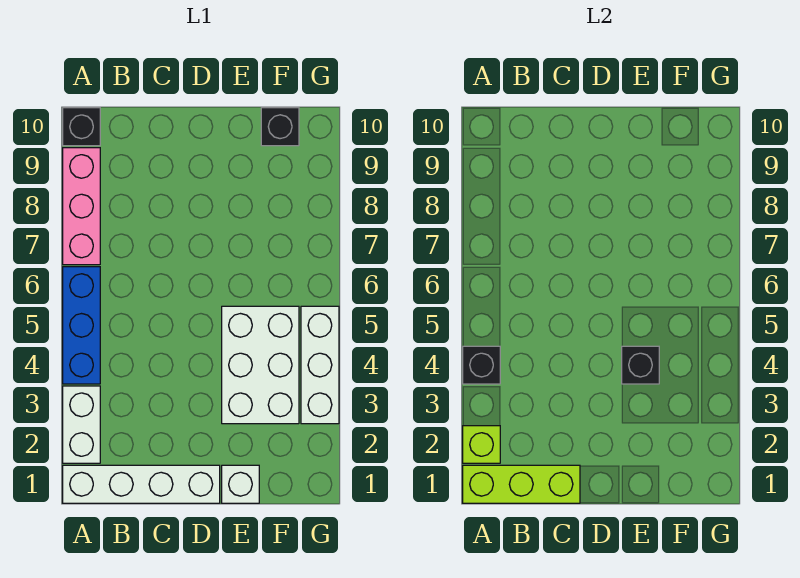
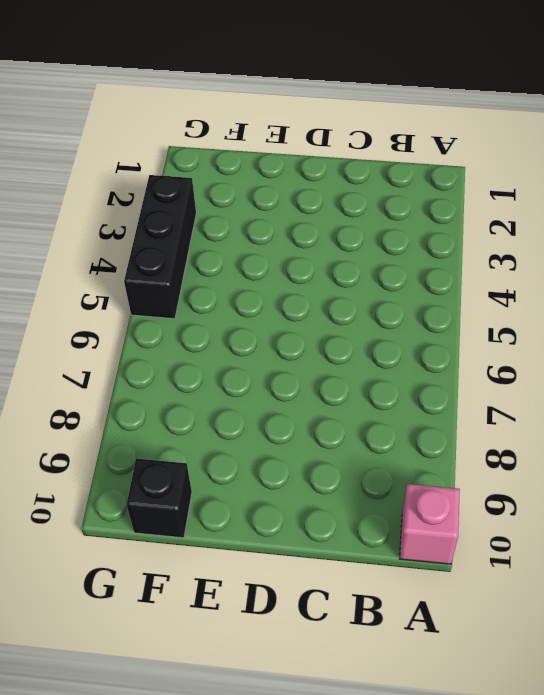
pink brick A10 level 1 -> black brick A10 level 1
black brick G3:G5 level 1 -> white brick G3:G5 level 1
none -> white brick A1:D1 level 1
none -> white brick A2:A3 level 1
none -> blue brick A4:A6 level 1

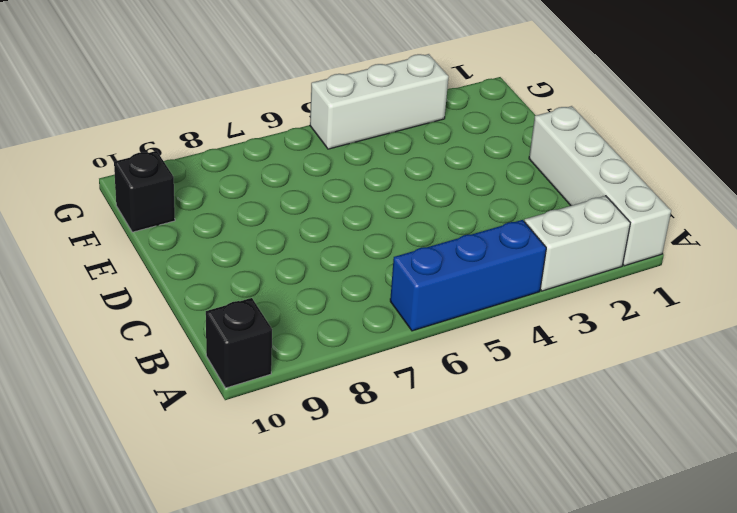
none -> pink brick A7:A9 level 1
none -> white brick E1 level 1
none -> white brick E3:F5 level 1

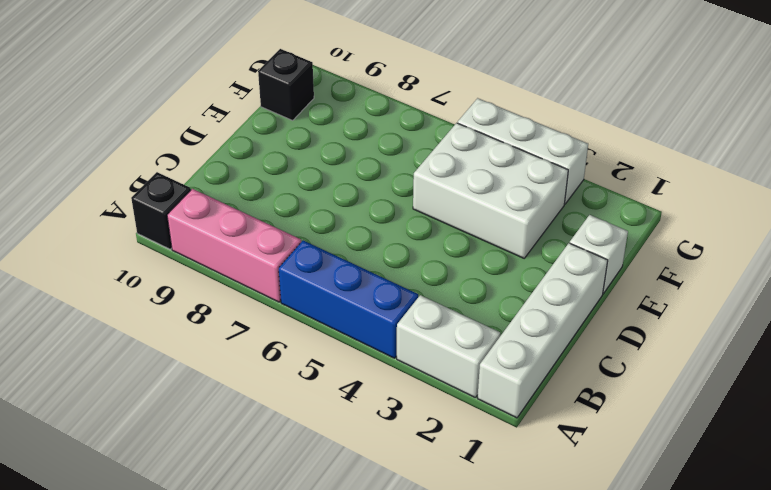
none -> lime brick A1:C1 level 2
none -> lime brick A2 level 2
none -> black brick A4 level 2

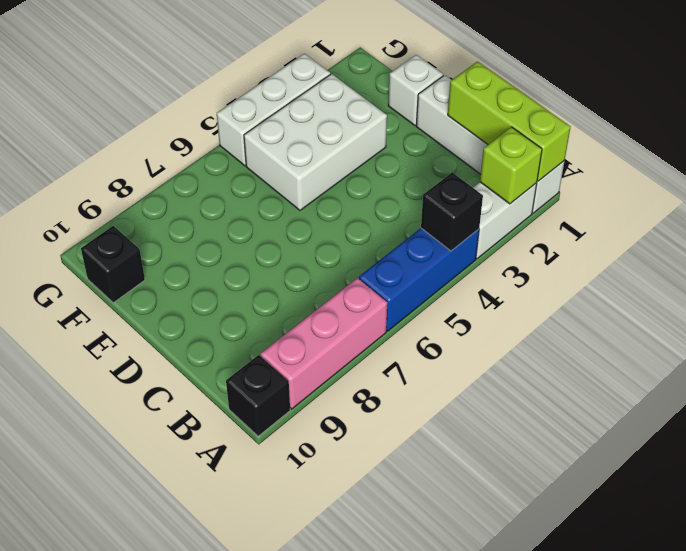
none -> black brick E4 level 2

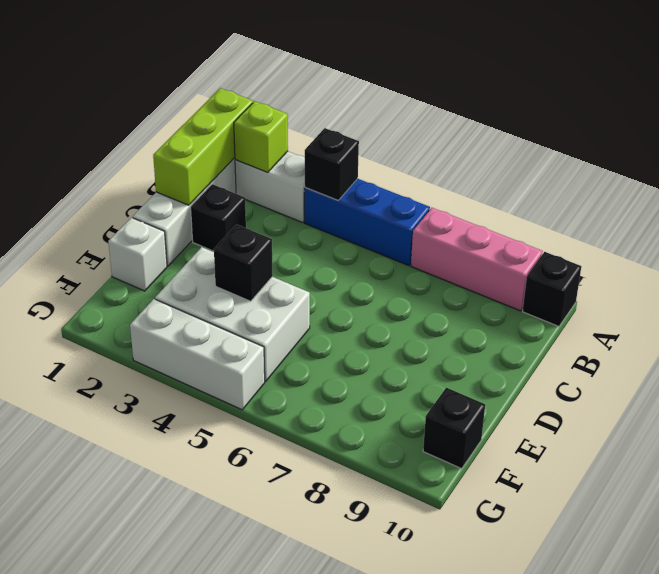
black brick C2 level 1 -> none

